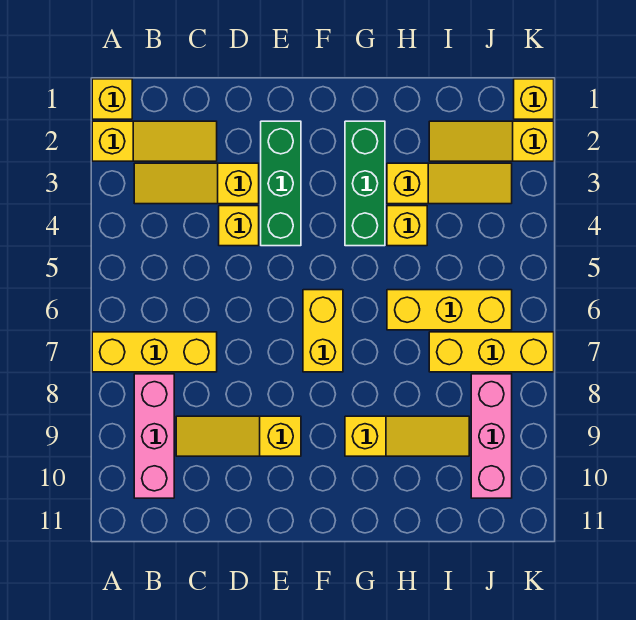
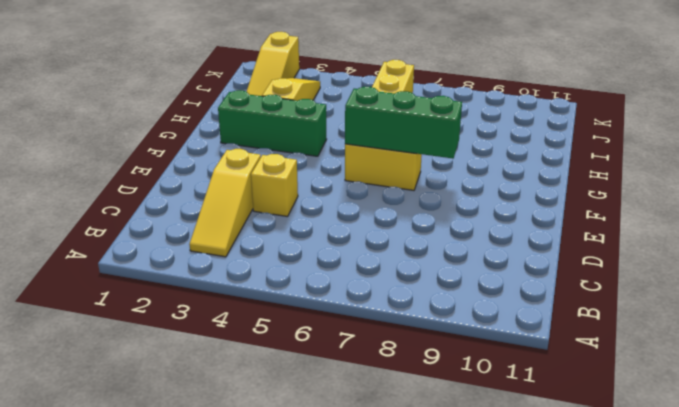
green brick F6:F8 level 2 -> green brick E2:E4 level 1
none -> yellow brick A1 level 1
none -> yellow slope A2:C2 level 1 top A
none -> yellow brick A7:C7 level 1

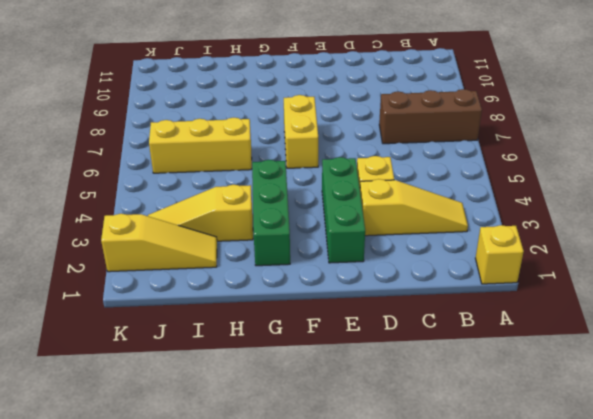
brown brick A7:C7 level 1 -> yellow brick A7:C7 level 1
none -> yellow slope A2:C2 level 1 top A
none -> pink brick B8:B10 level 1
none -> yellow slope C9:E9 level 1 top E

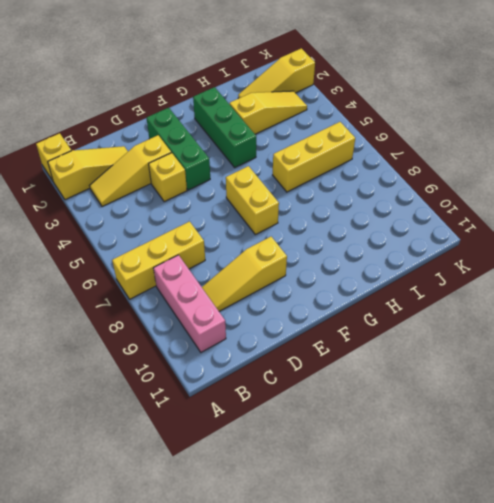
none -> yellow slope G9:I9 level 1 top G
none -> yellow brick H4 level 1
none -> yellow brick I7:K7 level 1

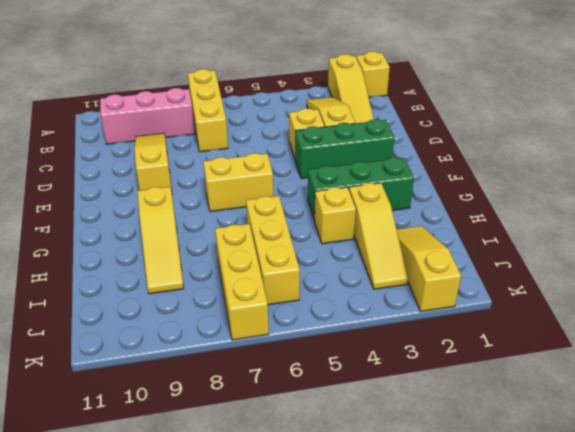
none -> pink brick J8:J10 level 1
none -> yellow brick K1 level 1

